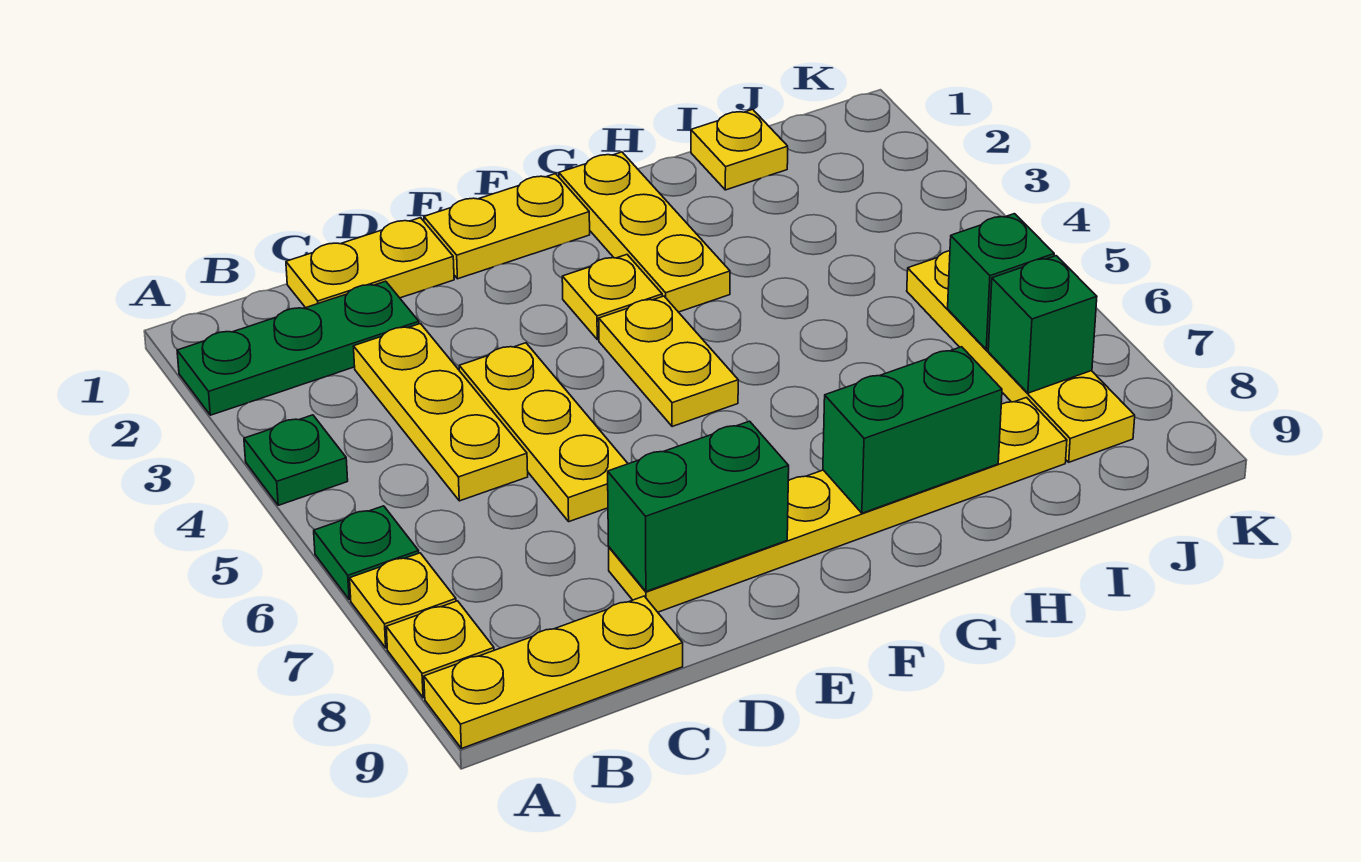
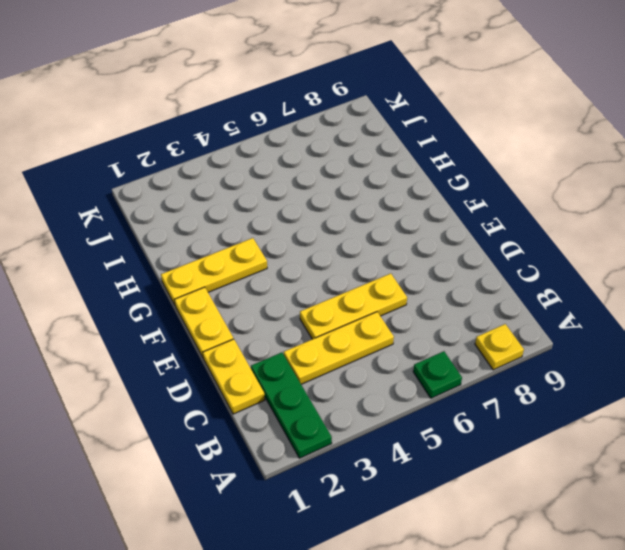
none -> green plate A4 level 1
none -> yellow plate A7 level 1
none -> yellow plate A9:C9 level 1

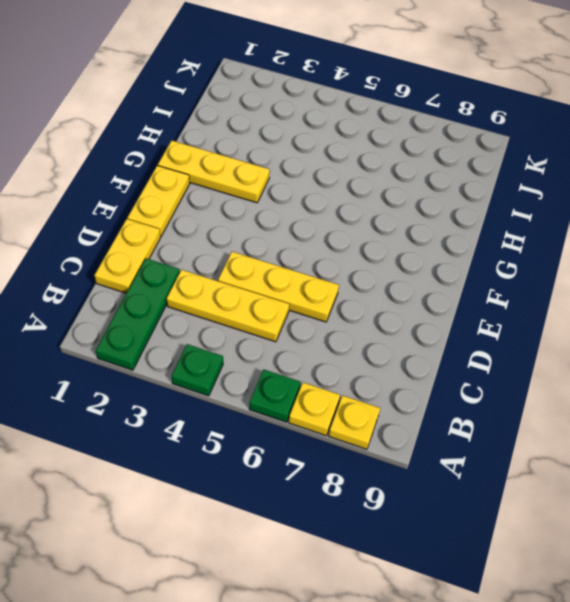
none -> yellow plate A9:C9 level 1
none -> yellow plate D8:I8 level 1
none -> yellow plate F3 level 1

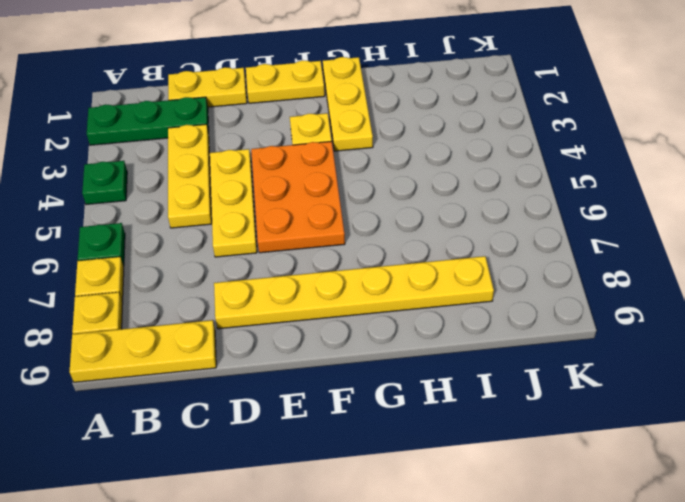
orange plate E4:F6 level 1 -> yellow plate F4:F5 level 1
none -> yellow plate I1 level 1
none -> yellow plate J5:J8 level 1
none -> green brick D8:E8 level 2

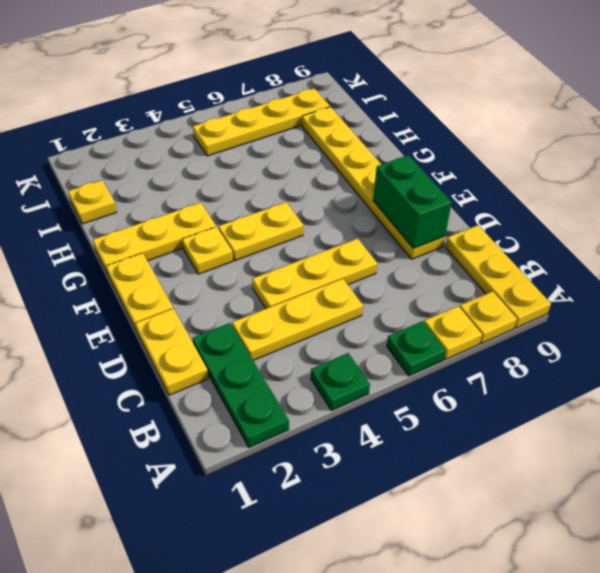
none -> green brick G8:H8 level 2
none -> green brick J6 level 2
none -> green brick J7 level 2

